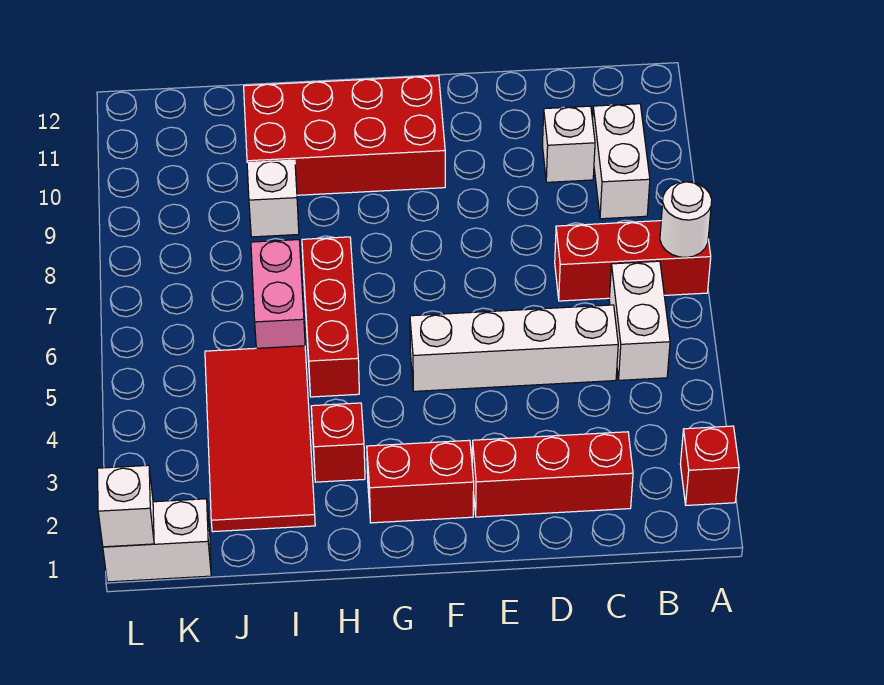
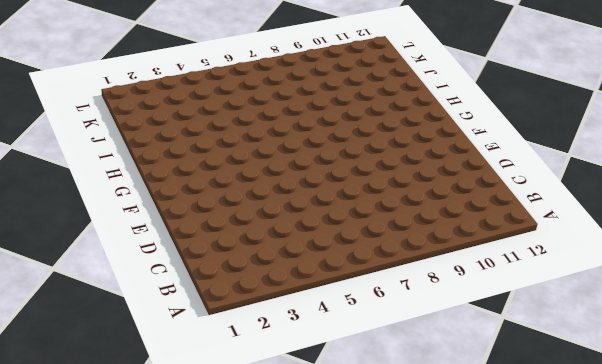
none -> red brick A2 level 1
none -> red brick A7:C7 level 1
none -> white brick B5:B6 level 1

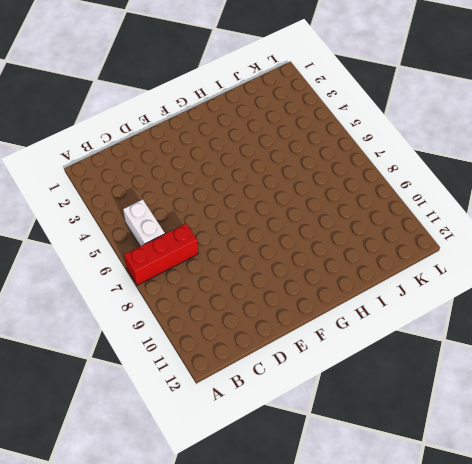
none -> red brick A2 level 1
none -> white brick B9:B10 level 1
none -> red brick C2:E2 level 1

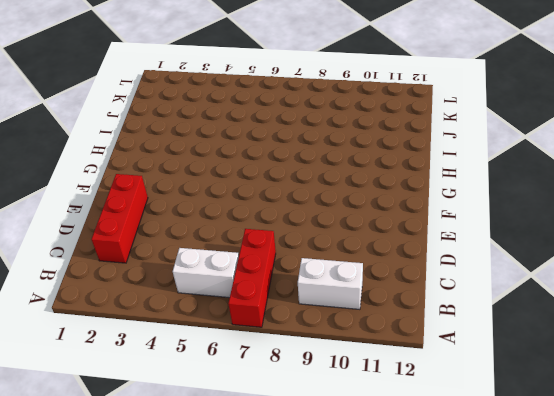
none -> red brick A2 level 1
none -> white brick C5:F5 level 1
none -> white brick C10 level 1

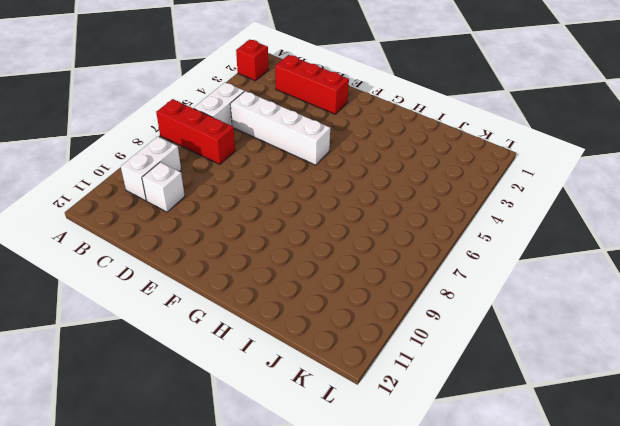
none -> red brick F2:G2 level 1
none -> red brick F10:I11 level 1
none -> red brick H3 level 1

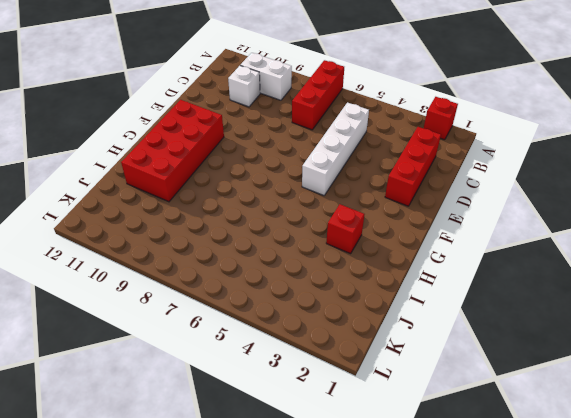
none -> white brick B5:B6 level 1
none -> red brick F2:G2 level 1
none -> red brick H5:H7 level 1

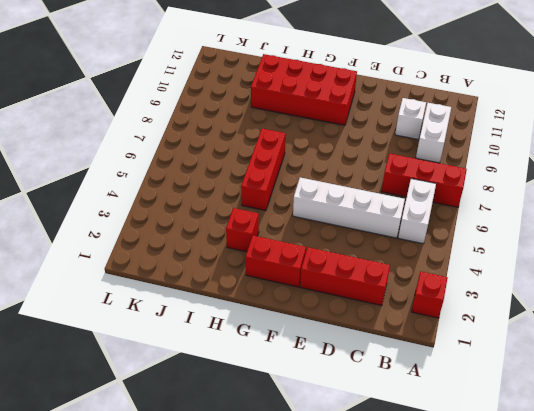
none -> red tile I2:J5 level 1
none -> pink brick I6:I7 level 1
none -> white brick I9 level 1

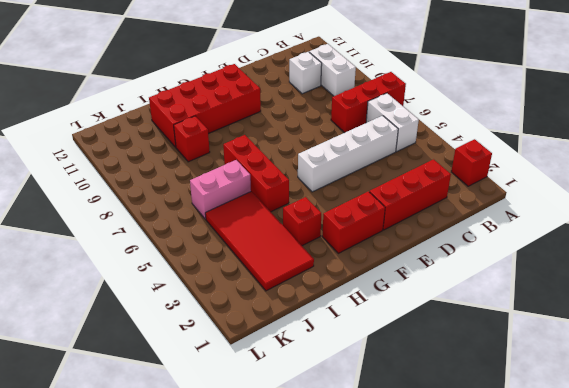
pink brick I6:J6 level 1 -> pink brick I6:I7 level 1
red brick I9 level 1 -> white brick I9 level 1
none -> white brick K1:L1 level 1
none -> white round brick A7 level 2
none -> white brick L1 level 2

